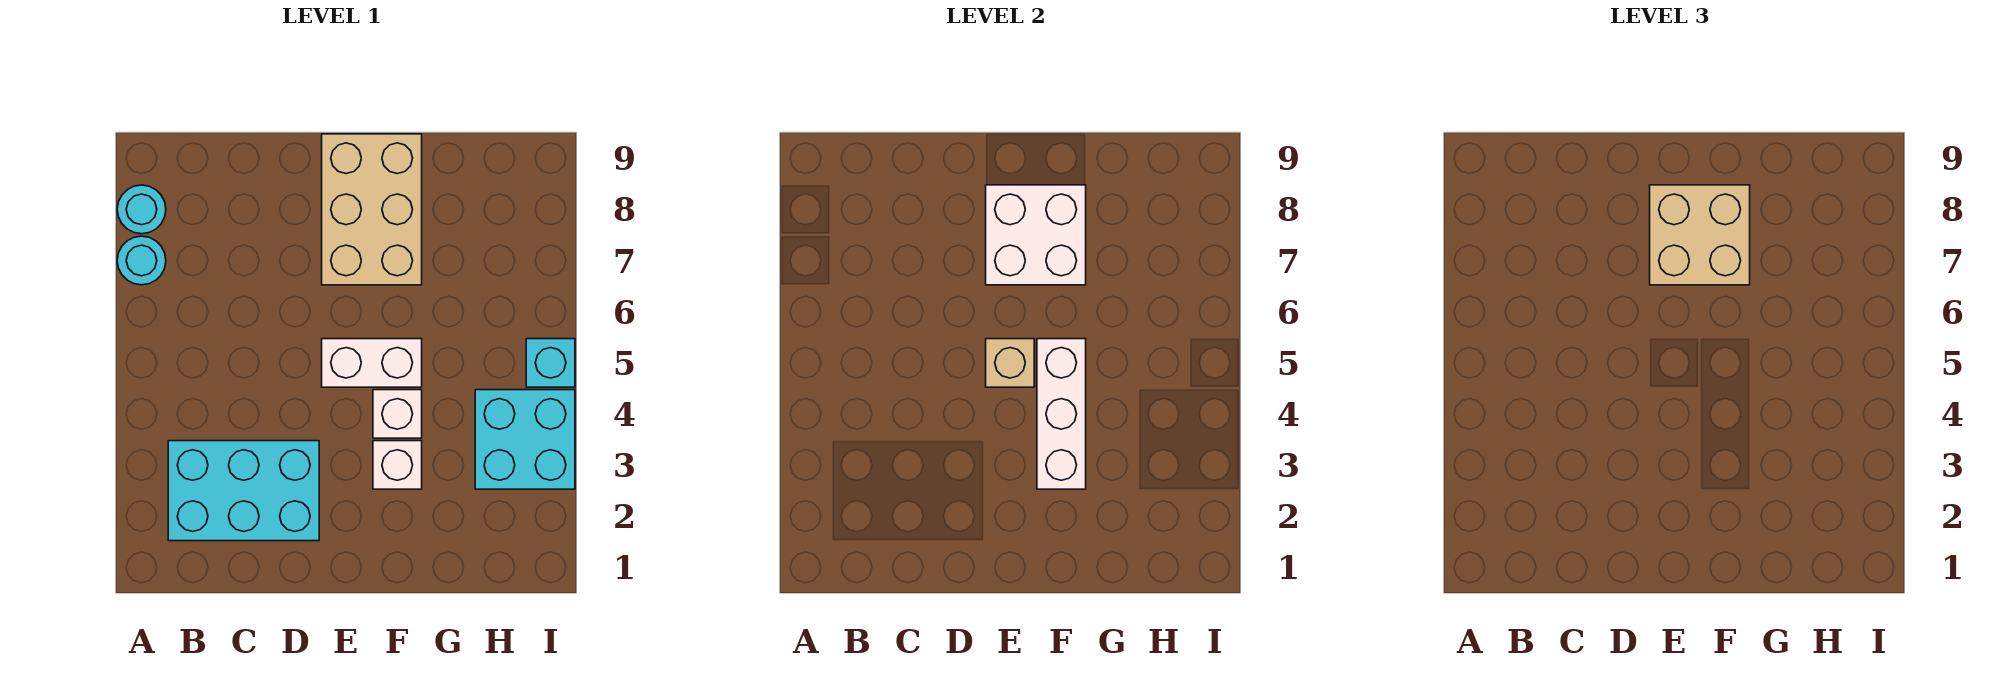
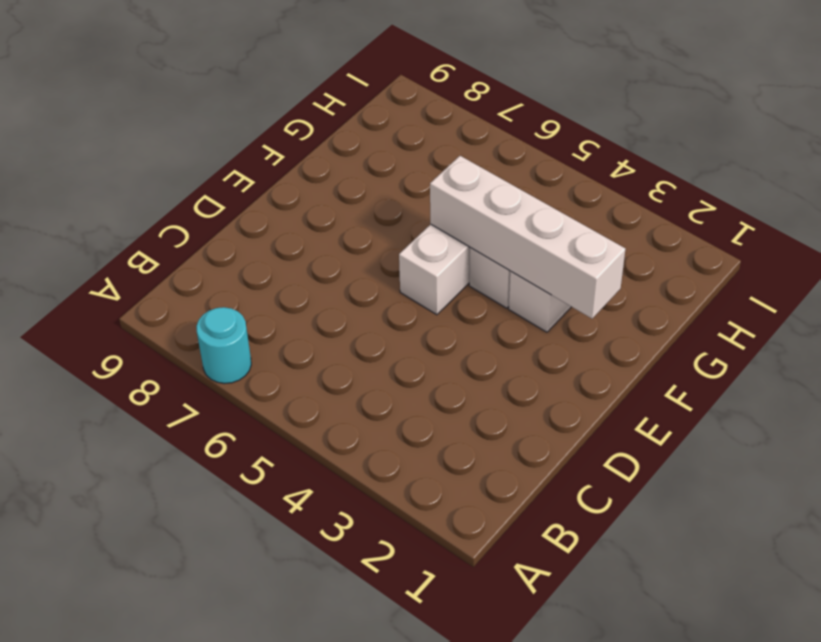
white brick F2:F5 level 2 -> white brick F3:F5 level 2
none -> cyan round brick A8 level 1
none -> cyan brick B2:D3 level 1
none -> tan brick E7:F9 level 1

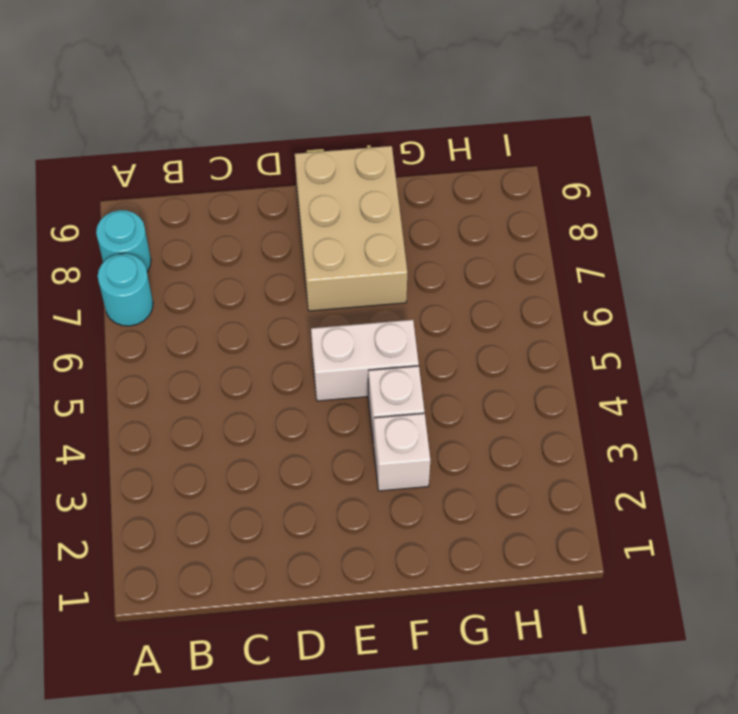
none -> cyan brick B2:D3 level 1
none -> cyan brick H3:I4 level 1
none -> cyan brick I5 level 1

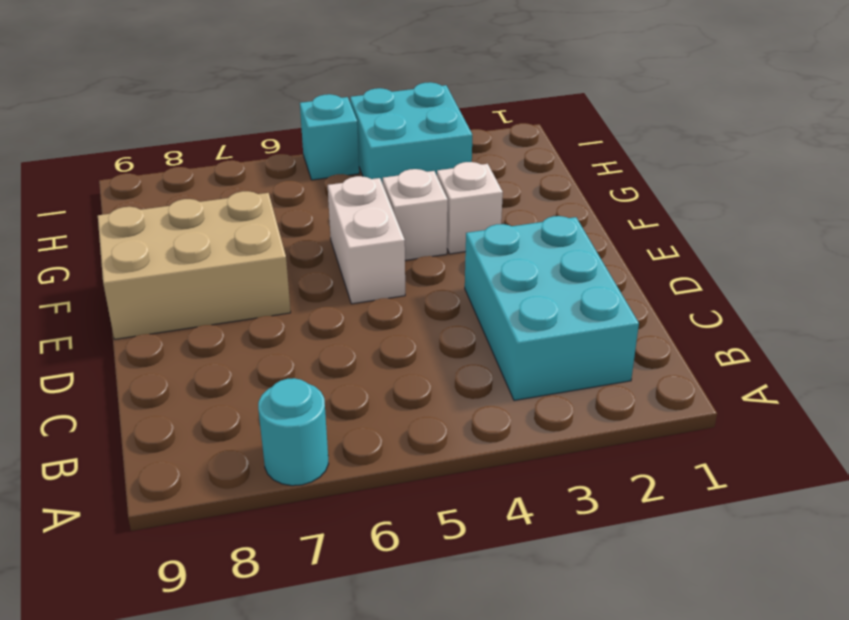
none -> cyan round brick A8 level 1
none -> tan brick E5 level 2
none -> white brick E7:F8 level 2

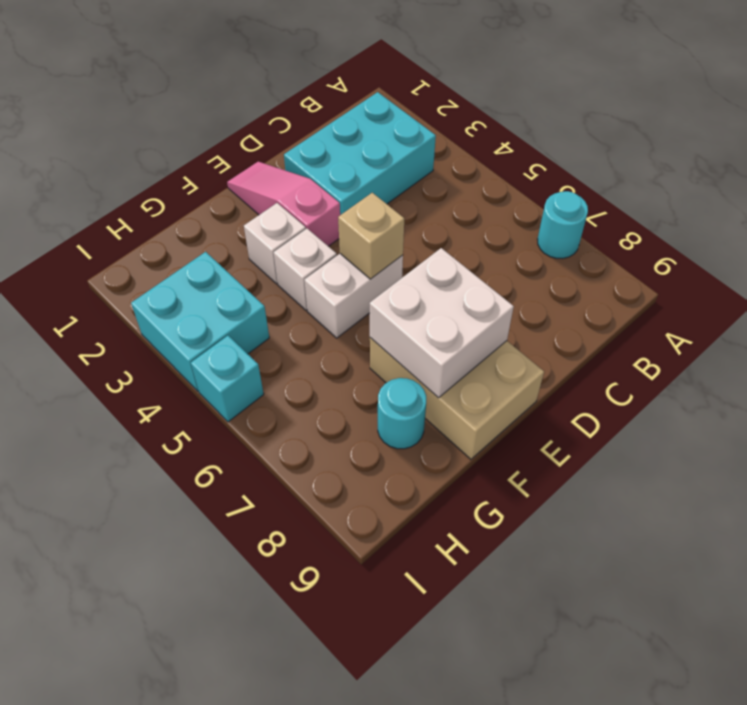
pink slope E1:E3 level 1 top 3 -> none
cyan round brick G8 level 1 -> cyan round brick A8 level 1
none -> white brick F3:F5 level 2
none -> tan brick E7:F8 level 3

